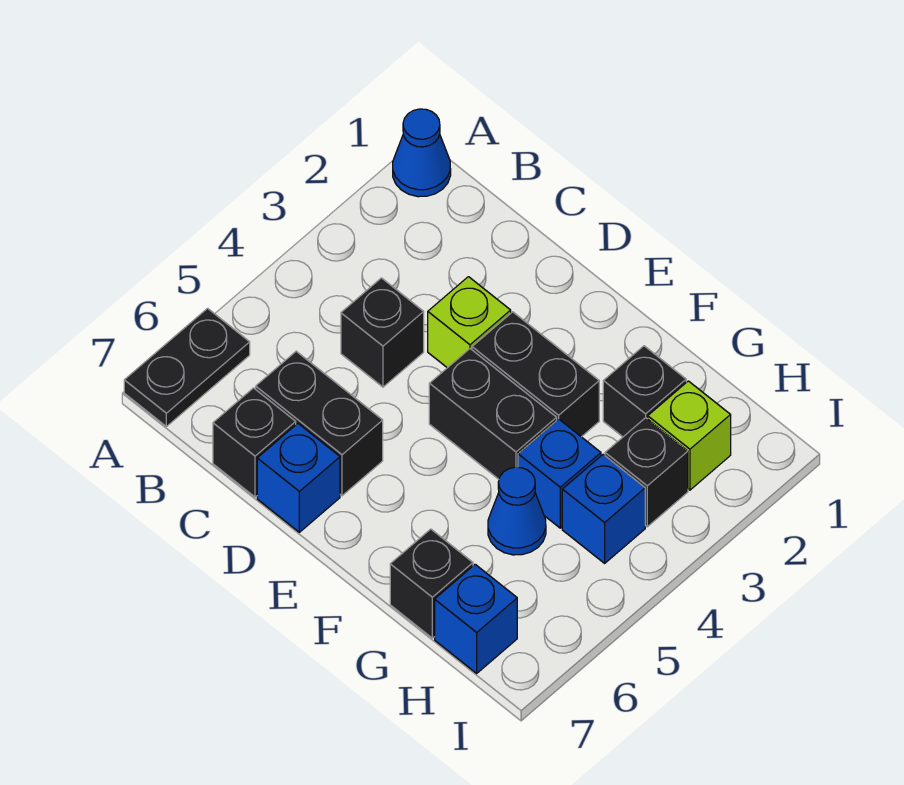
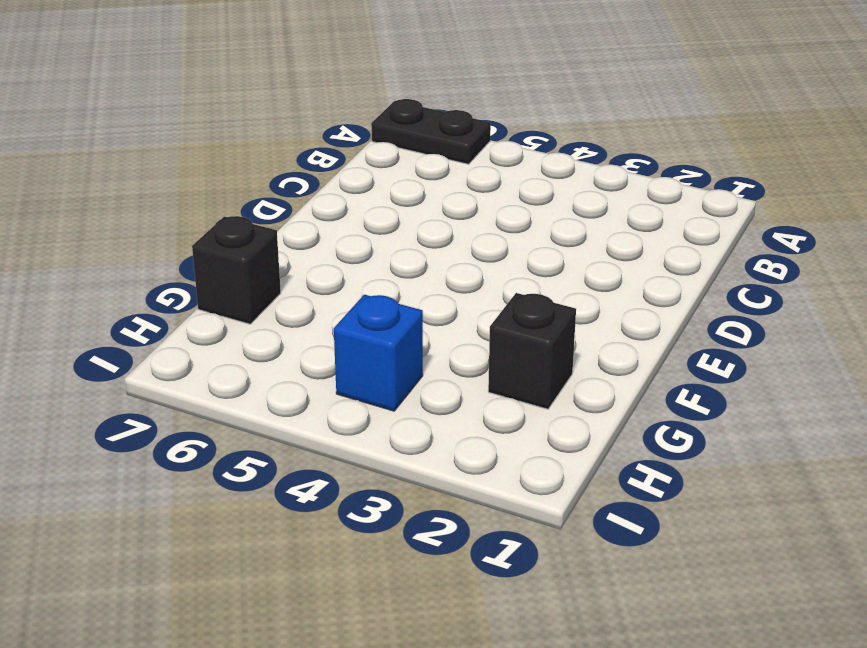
none -> blue cone A1 level 1
none -> black brick C4 level 1
none -> black brick C6:D6 level 1

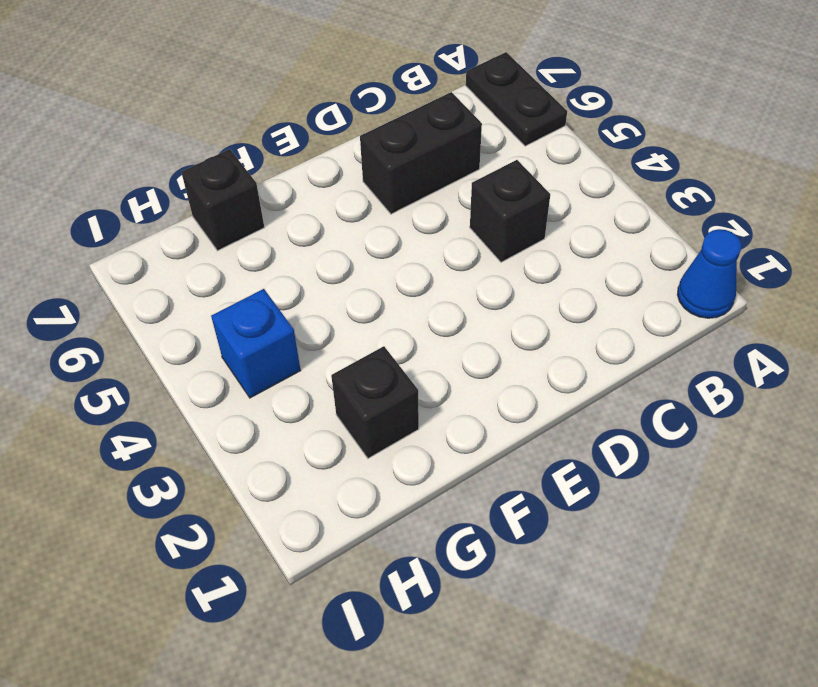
none -> black brick C7 level 1
none -> lime brick D3 level 1
none -> blue brick D7 level 1

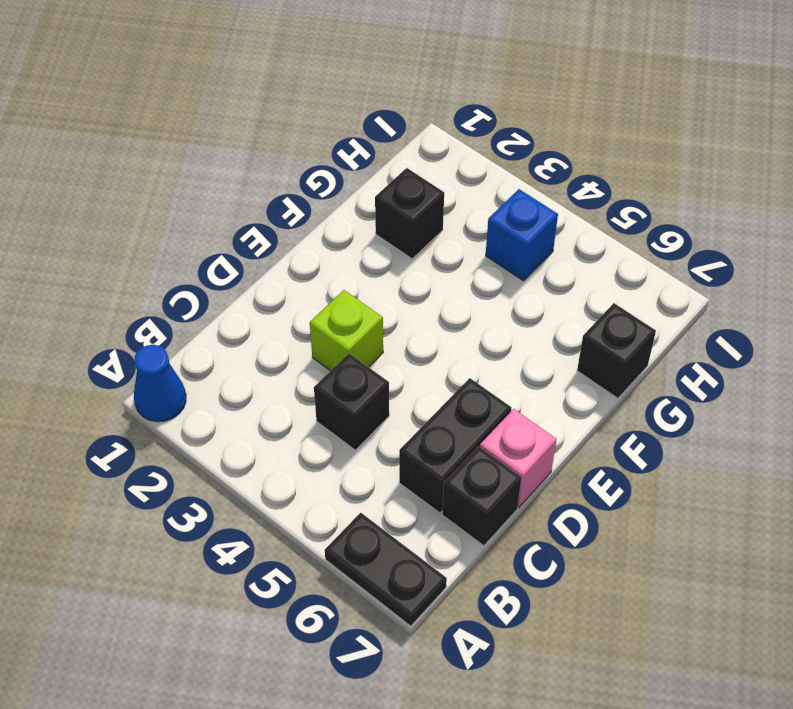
pink brick D7 level 1 -> blue brick D7 level 1
none -> black brick E3:F3 level 1
none -> black brick E4:F4 level 1
none -> blue brick G4 level 1

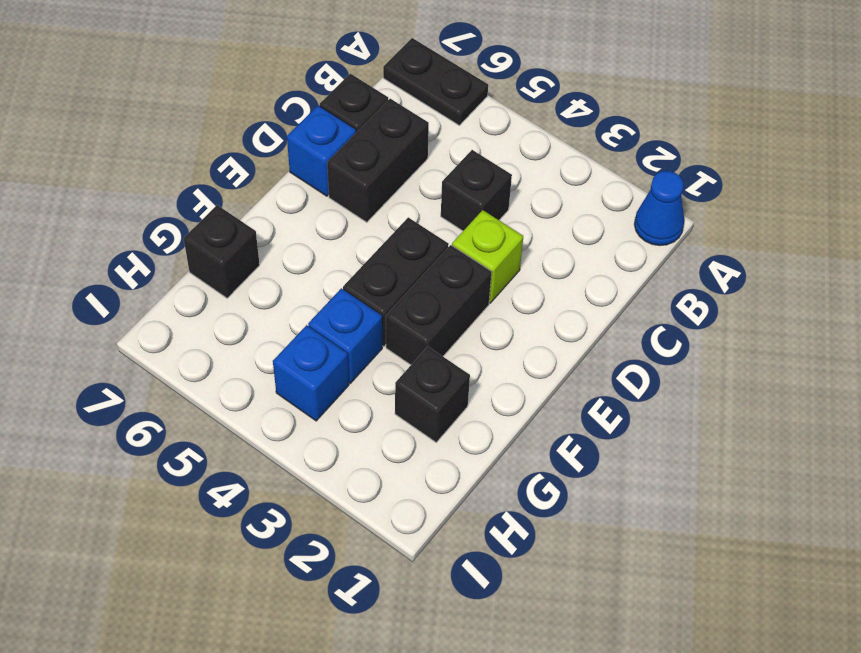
none -> blue cone G5 level 1
none -> lime brick H2 level 1
none -> black brick H3 level 1

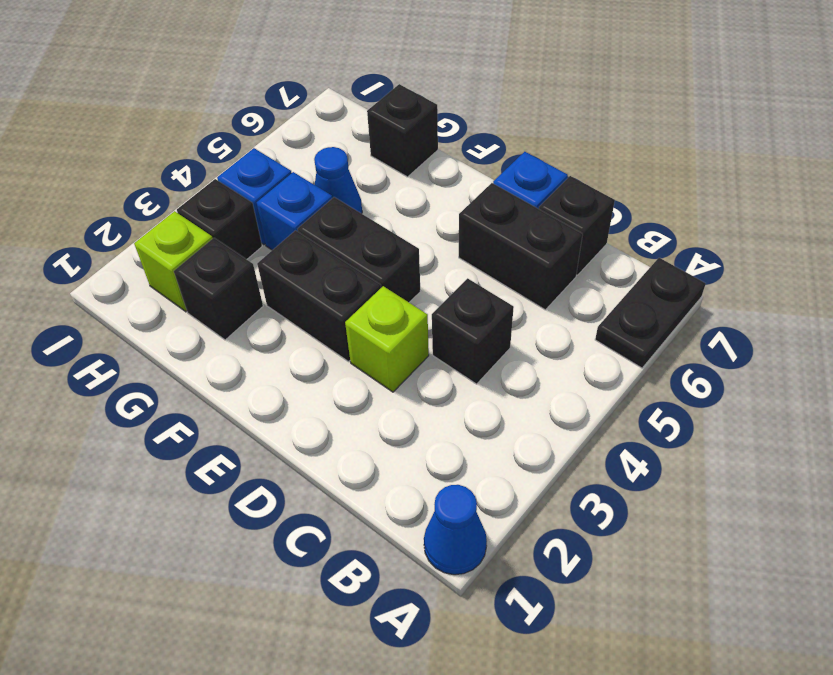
none -> blue brick H7 level 1

